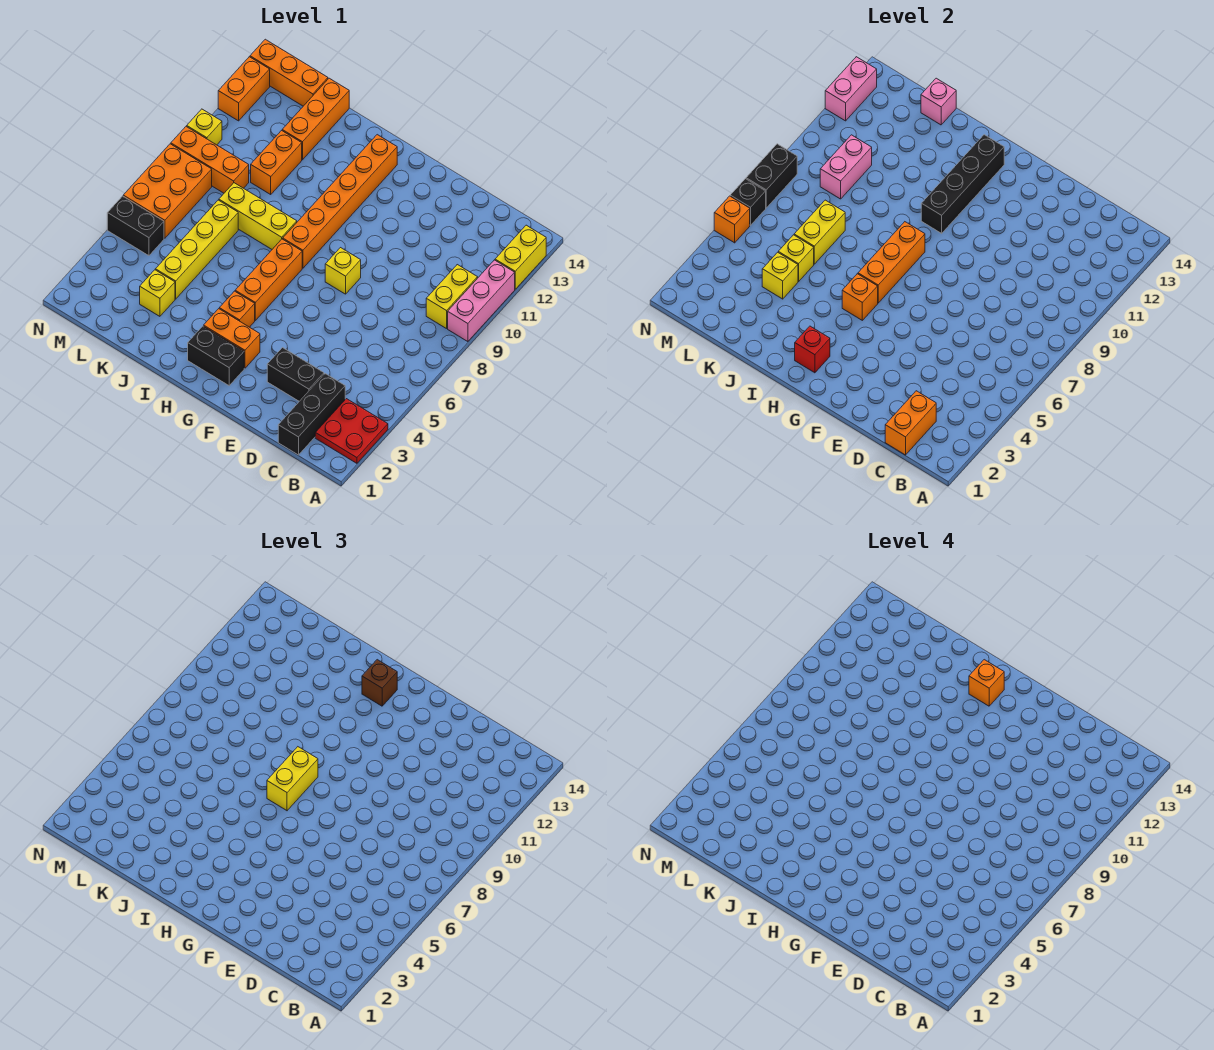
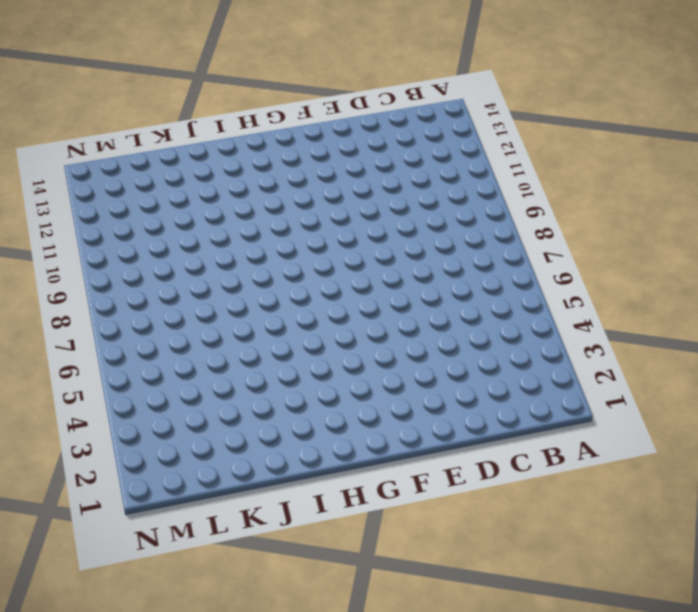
none -> red plate A2:B3 level 1
none -> pink brick A9:A11 level 1
none -> yellow brick A12:A13 level 1
none -> yellow brick B9:B10 level 1

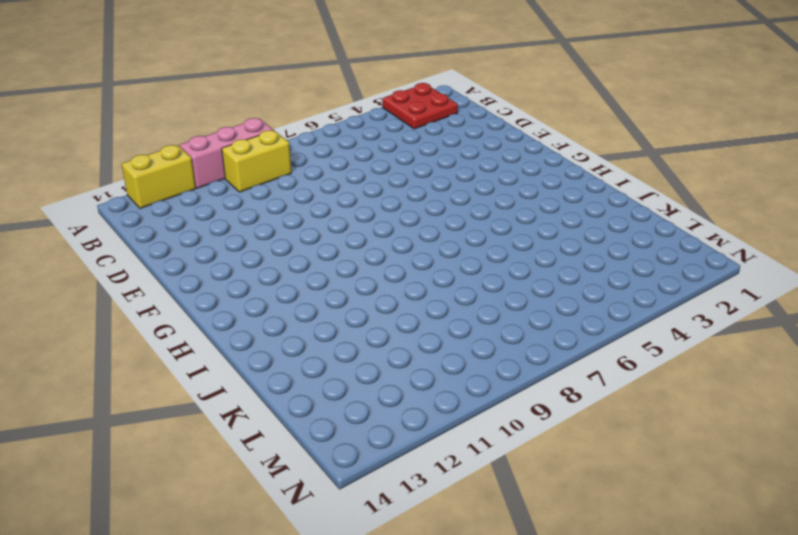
none -> black brick C1:C3 level 1
none -> black brick D3:E3 level 1
none -> yellow brick F8 level 1
none -> black brick G2:H2 level 1

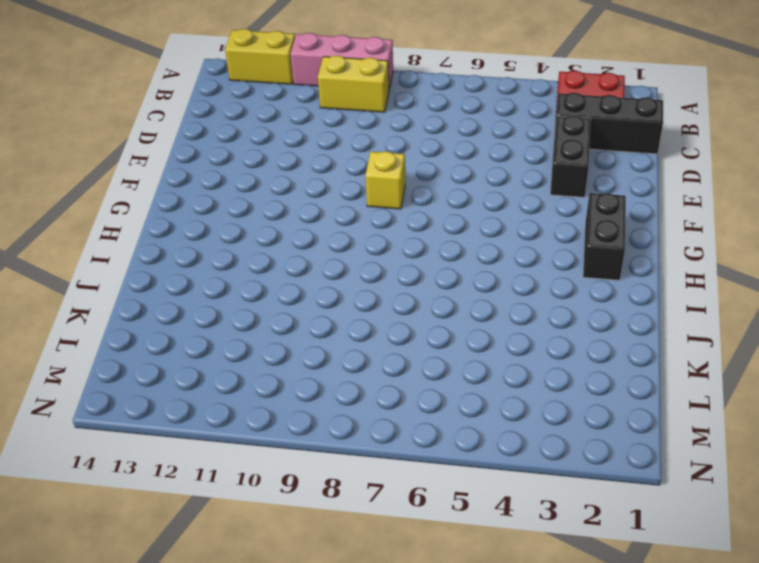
none -> orange brick G3:H3 level 1
none -> orange brick H4 level 1
none -> orange brick H5:H7 level 1
none -> orange brick H8:H13 level 1

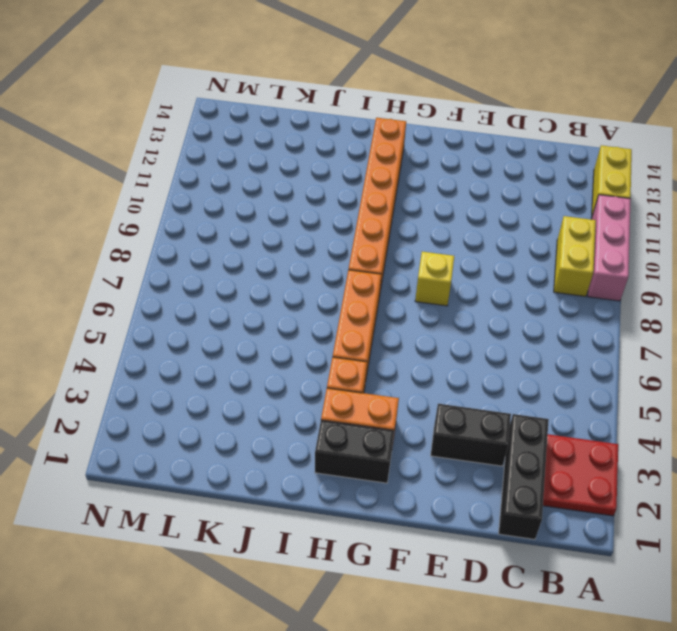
none -> yellow brick I8:K8 level 1
none -> yellow brick K3 level 1
none -> yellow brick K4:K7 level 1
none -> orange brick K10:K11 level 1

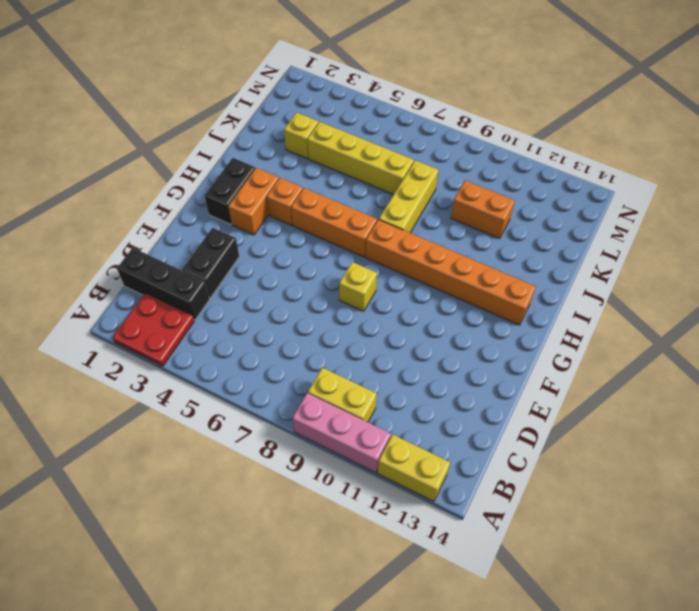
none -> orange brick K12:K14 level 1
none -> orange brick L9:N9 level 1
none -> orange brick L14:N14 level 1
none -> black brick M5:N5 level 1

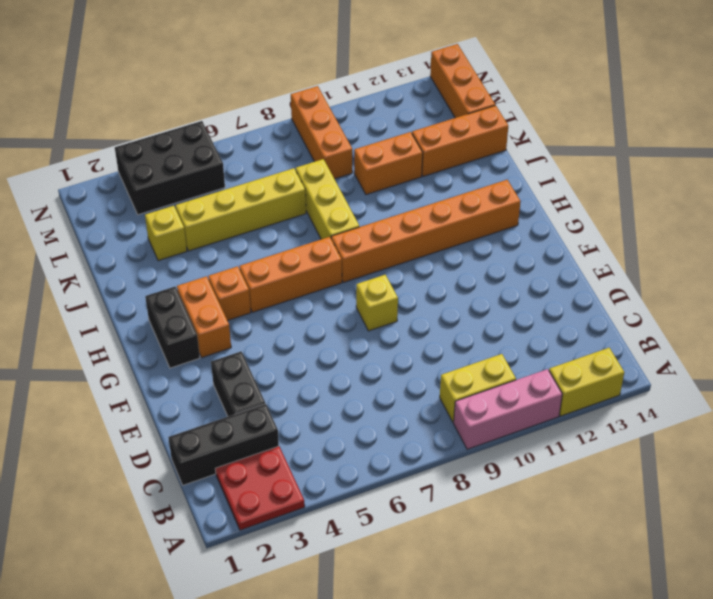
black brick M3:N5 level 1 -> black brick M5:N5 level 1
none -> orange brick M6:N8 level 1
none -> yellow brick N10 level 1
none -> orange brick N12:N13 level 1
none -> orange brick C1:C2 level 2

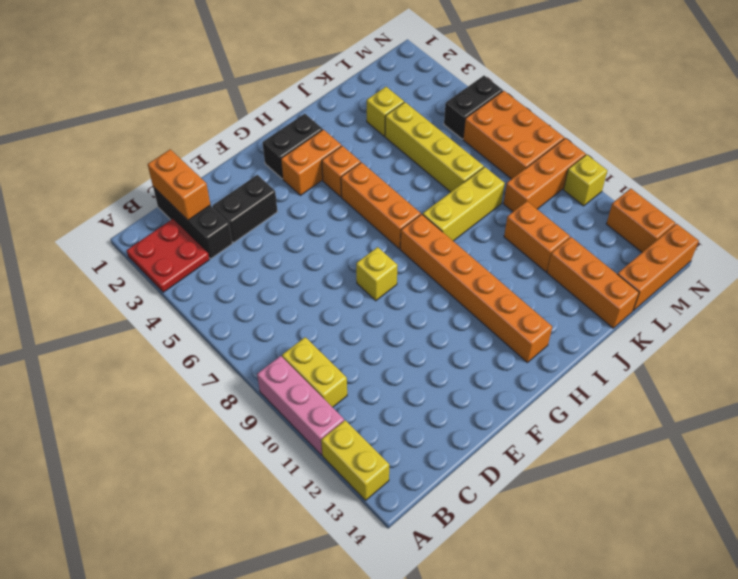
none -> red brick H2 level 2
none -> orange brick H5 level 2
none -> orange brick H6:H8 level 2
none -> black brick H10:H13 level 2

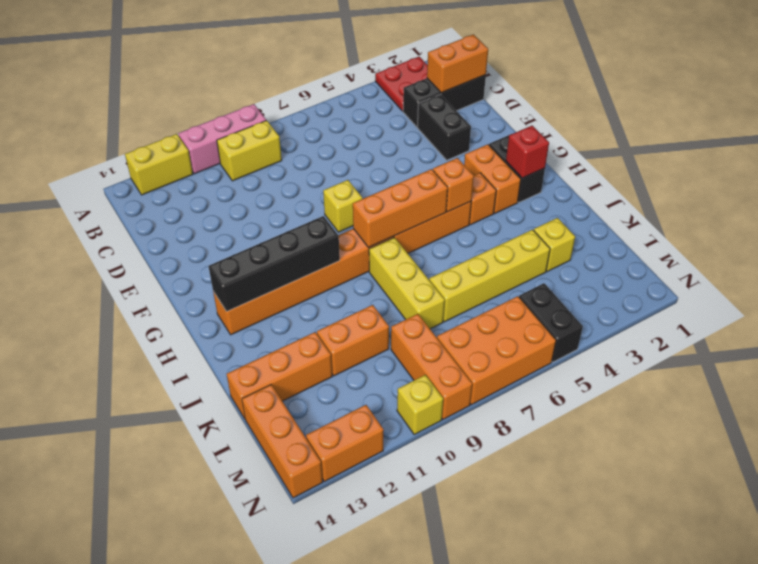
none -> yellow brick K4 level 2
none -> yellow brick K5 level 2
none -> yellow brick K6:K7 level 2
none -> pink brick K14 level 2

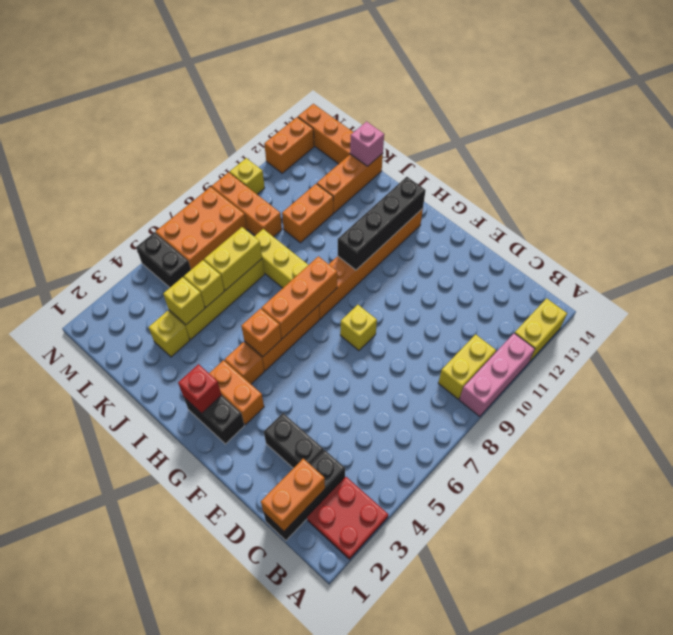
none -> pink brick L9:L10 level 2
none -> orange brick N5 level 2
none -> black brick N6 level 2
none -> black brick N7:N8 level 2

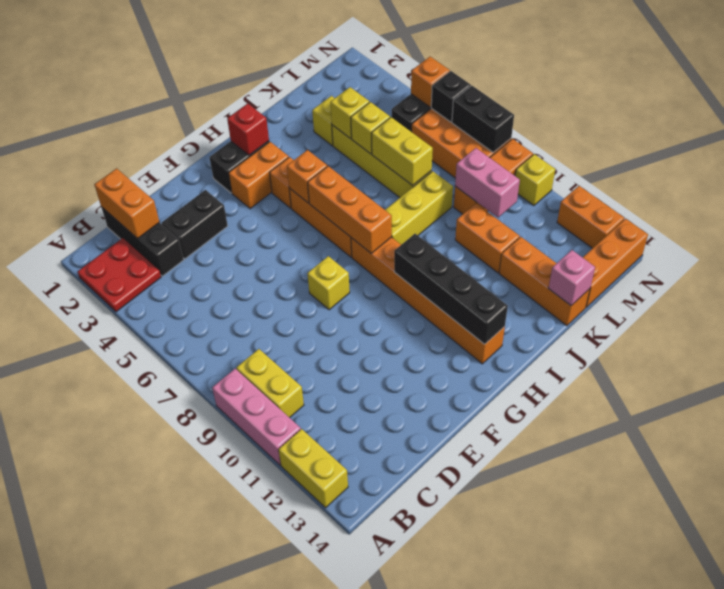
none -> pink brick N12:N13 level 2
none -> yellow brick H7:H8 level 3
none -> brown brick H13 level 3
none -> orange brick H13 level 4

